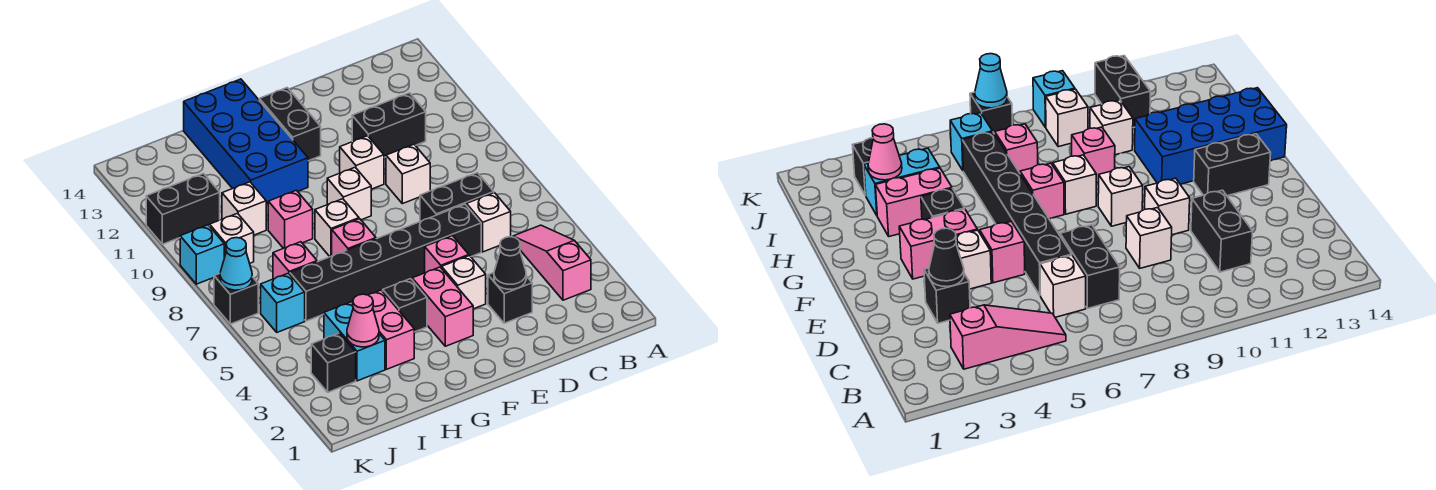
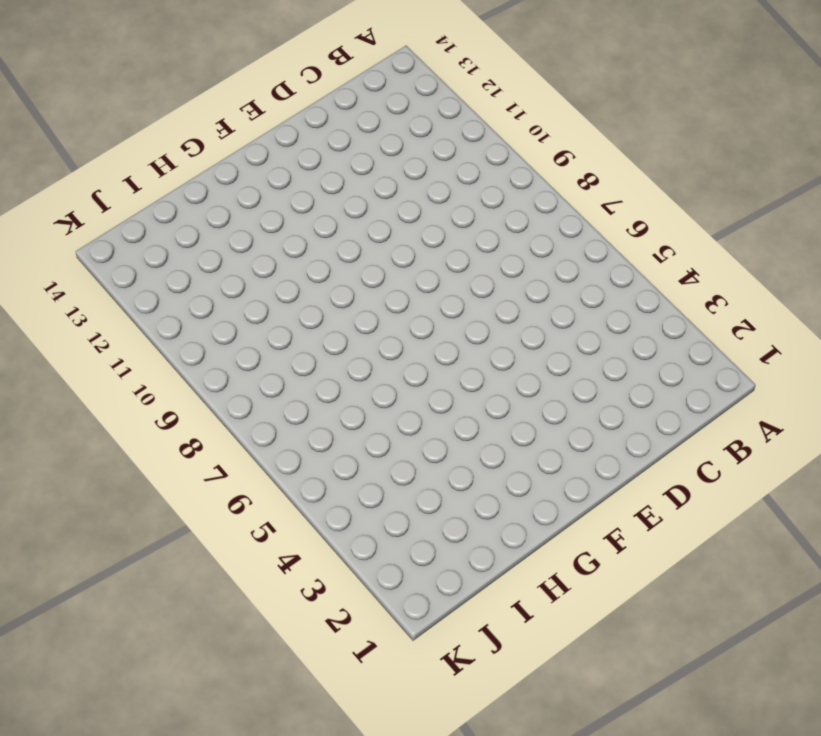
none -> pink slope B3:B5 level 1 top 3
none -> white brick C6 level 1
none -> black brick C7:D7 level 1
none -> black brick C11:D11 level 1

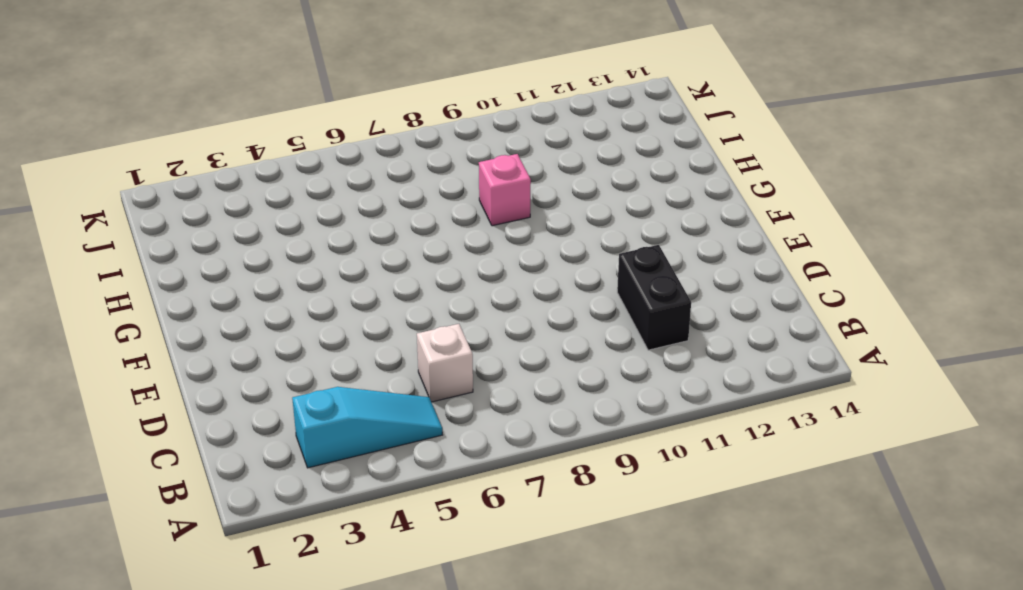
cyan slope B3:B5 level 1 top 3 -> pink slope B3:B5 level 1 top 3
none -> black brick C7:D7 level 1
none -> black brick D3 level 1
none -> black brick D6:I6 level 1
none -> white brick D9 level 1

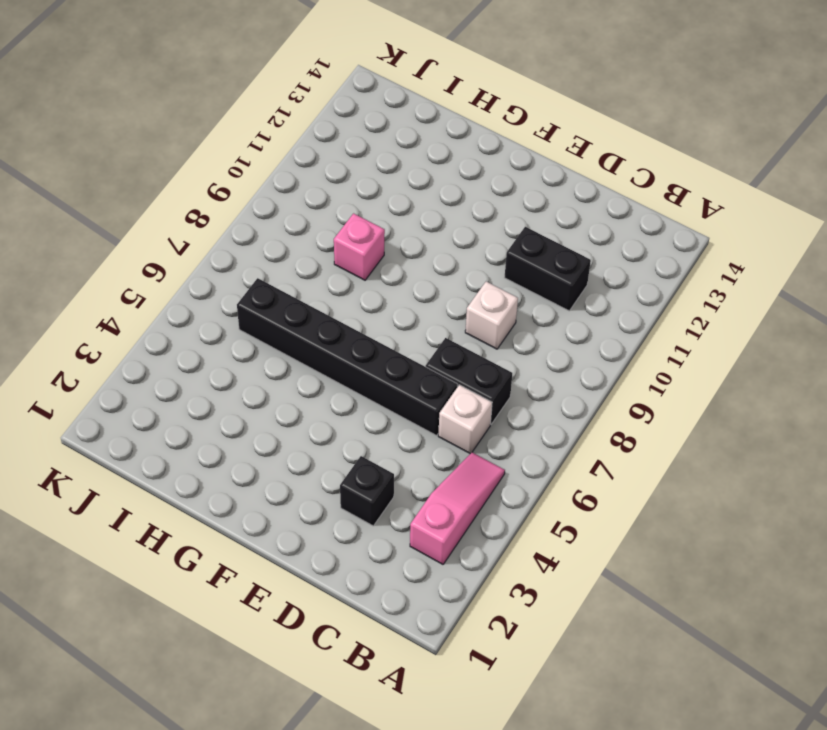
none -> white brick E4 level 1
none -> pink brick E5 level 1
none -> white brick E10 level 1
none -> pink brick F3:F4 level 1

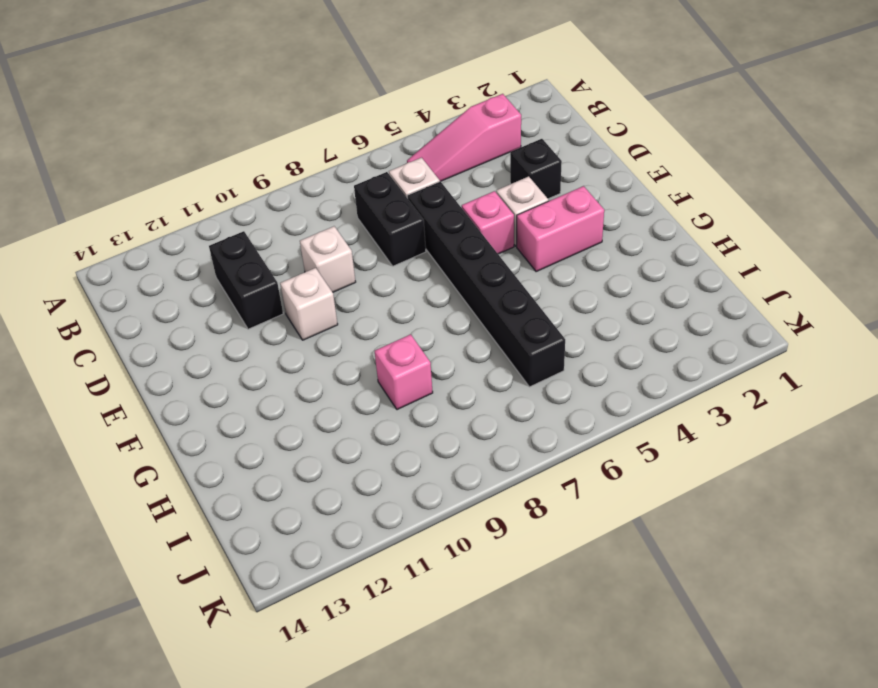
none -> white brick F9 level 1
none -> black brick F12:F13 level 1
none -> black brick G4 level 1
none -> pink brick G7 level 1

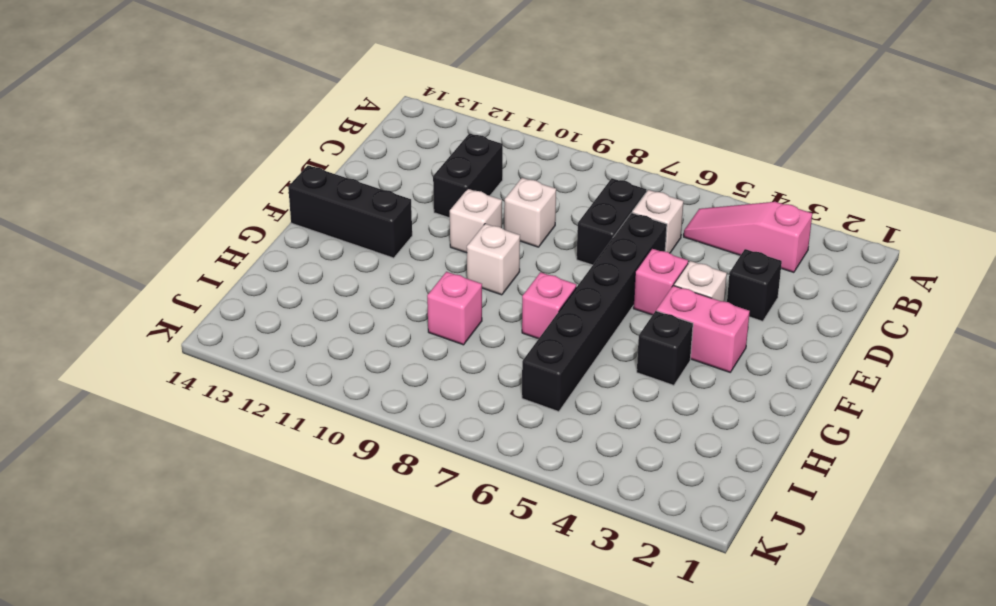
black brick F12:F14 level 1 -> black brick F12:F13 level 1
none -> white brick G8 level 1
none -> blue brick G11:H14 level 1
none -> pink brick H3:H4 level 1
none -> cyan brick I3:I4 level 1

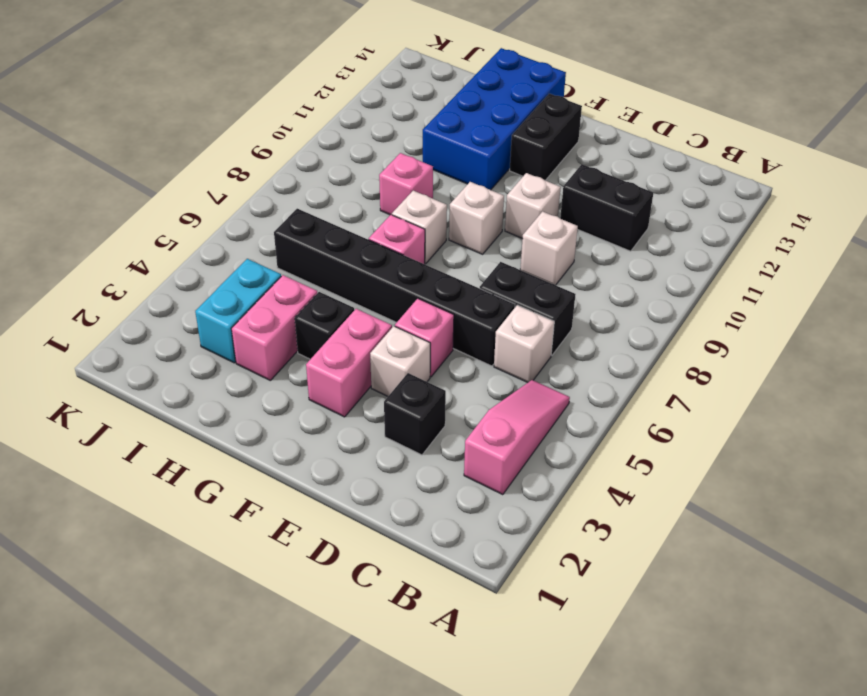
none -> pink brick I7 level 1
none -> white brick I10 level 1
none -> black brick J3 level 1
none -> cyan brick J6 level 1

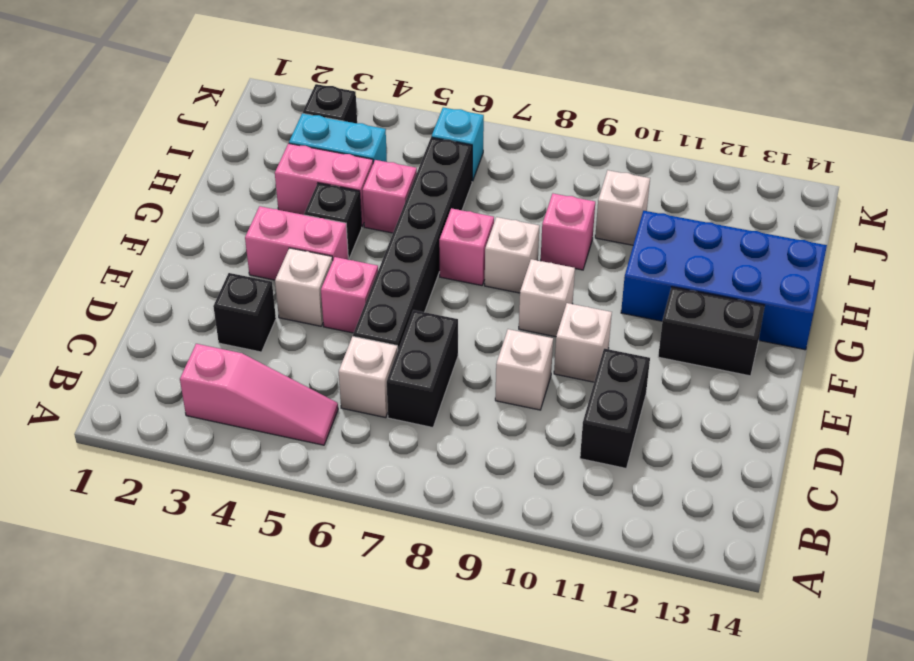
pink brick H5 level 1 -> pink brick I7 level 1
none -> white brick J9 level 1
none -> black brick J11:K11 level 1
none -> black brick K7 level 1
none -> cyan brick K9 level 1

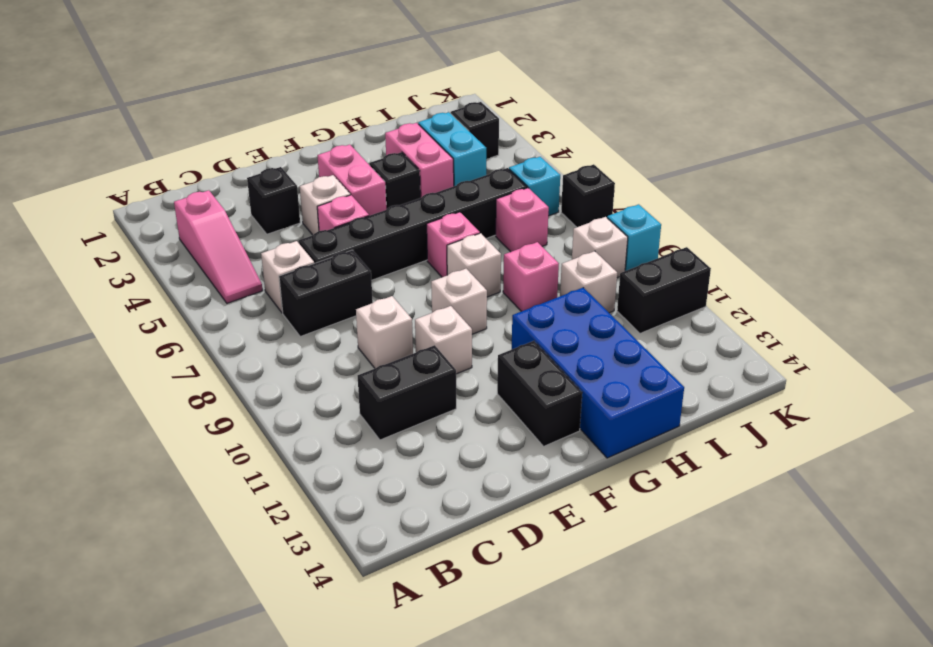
none -> black cone D3 level 2
none -> pink cone I3 level 2
none -> cyan cone K7 level 2

